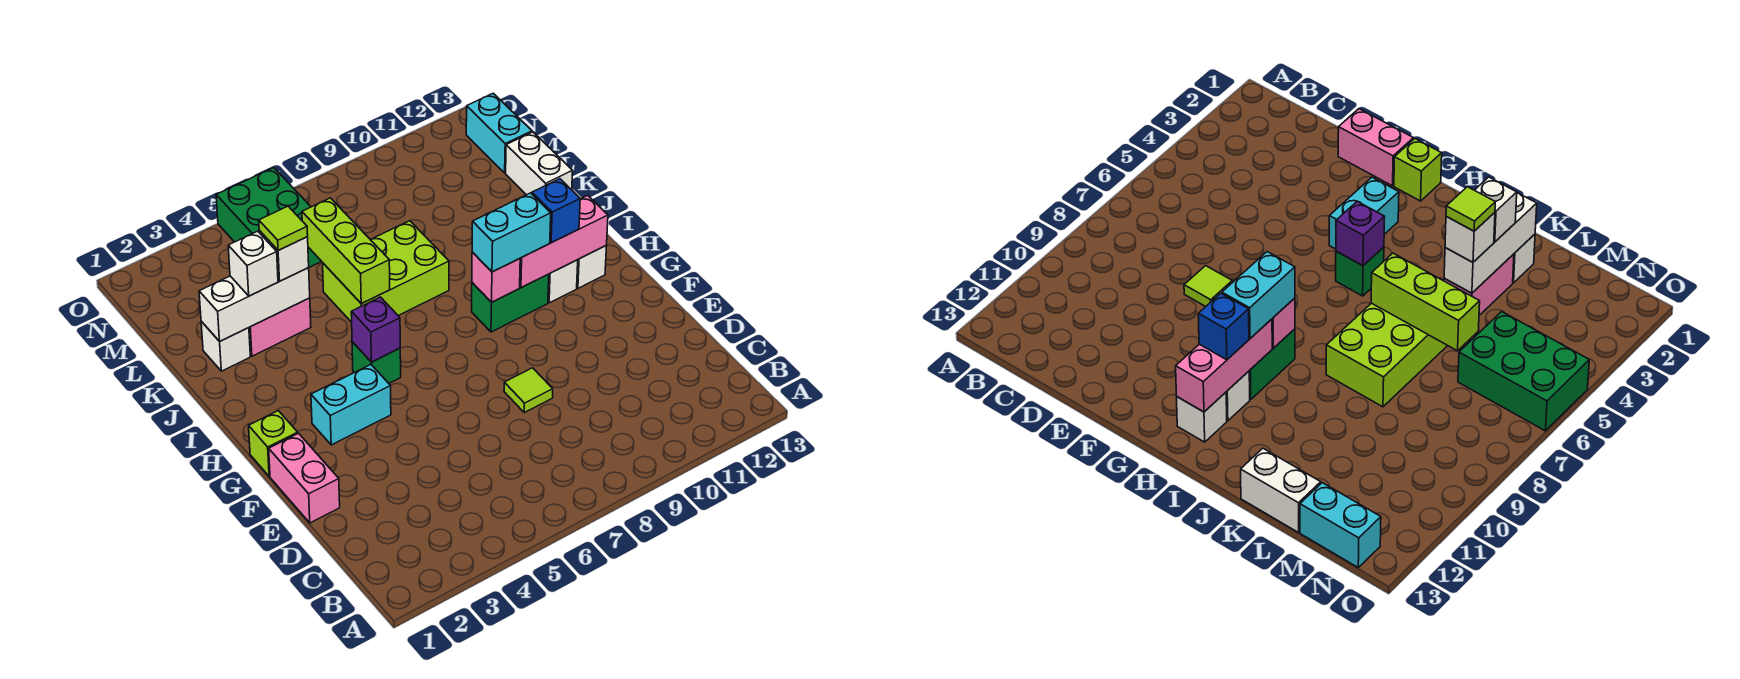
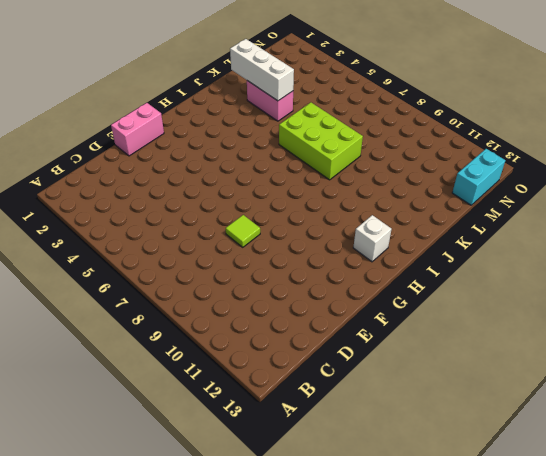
none -> lime brick G1 level 1
none -> cyan brick G3:G4 level 1
none -> green brick H5 level 1

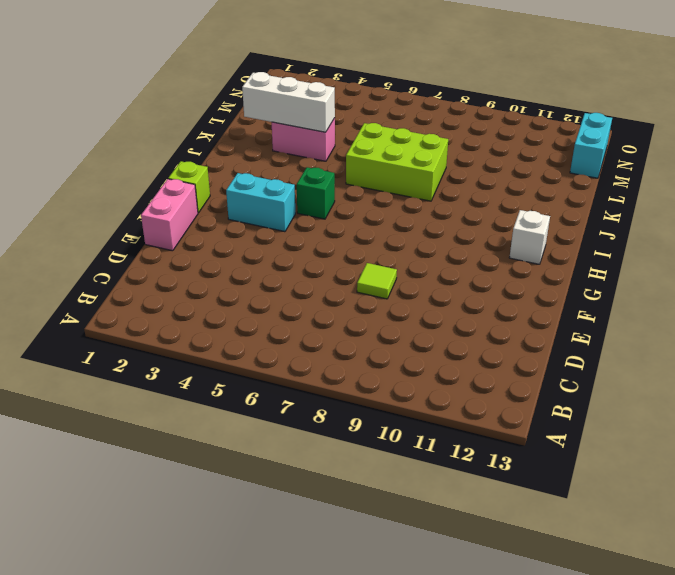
none -> green brick H9:H10 level 1
none -> white brick H11 level 1
none -> white brick K2 level 1

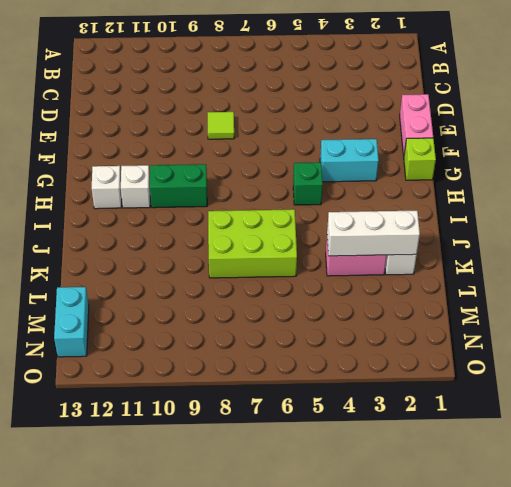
none -> white brick K13:L13 level 1
none -> green brick M5:O6 level 1
none -> purple brick H5 level 2

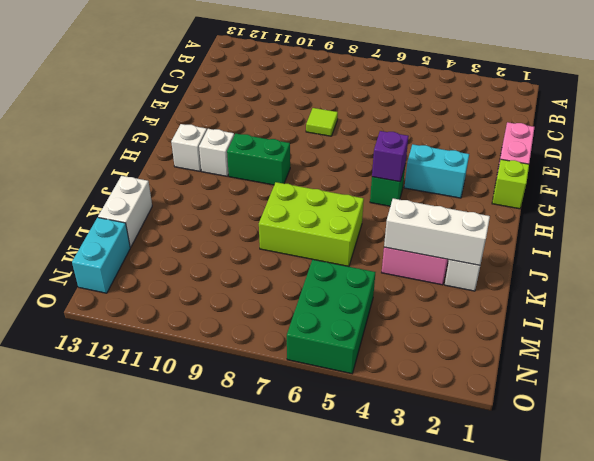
none -> pink brick H9 level 2
none -> pink brick H10:H12 level 2
none -> lime brick J6:L6 level 2

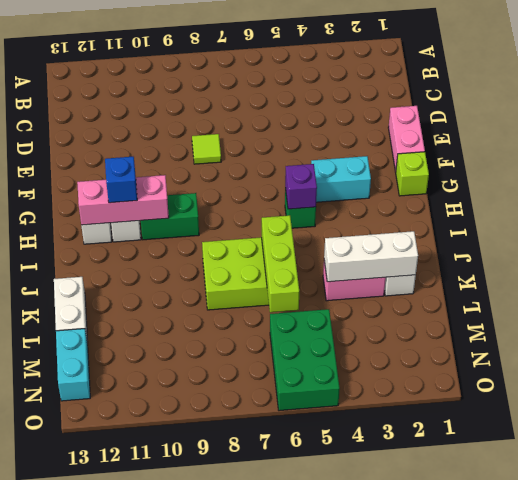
none -> pink brick H9 level 2
none -> cyan brick H9:H10 level 3
none -> white brick K3 level 3

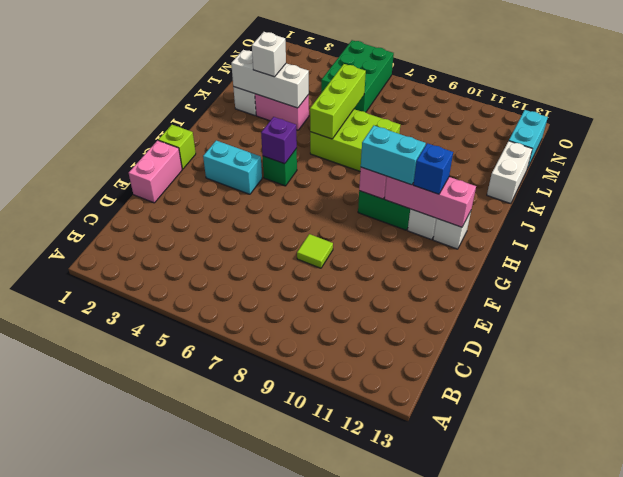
none -> white brick K4 level 3
none -> lime tile K4 level 4

